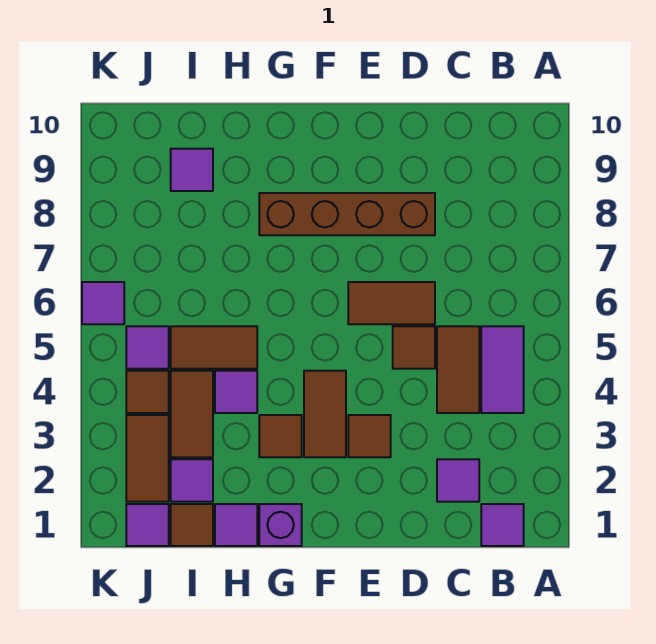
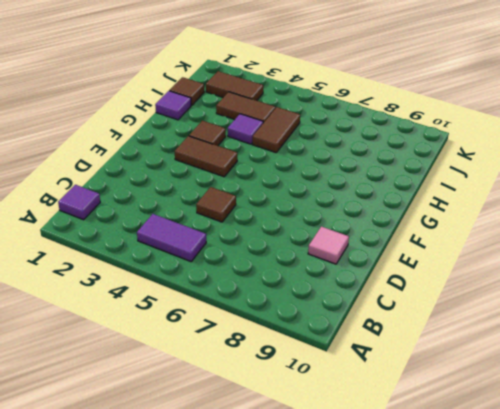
pink tile D9 level 1 -> none
none -> purple tile C2 level 1
none -> brown tile C4:C5 level 1
none -> brown tile D6:E6 level 1

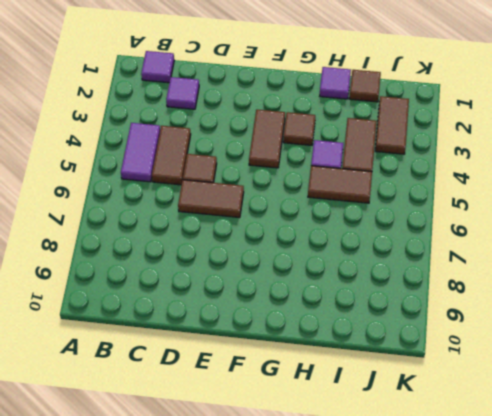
none -> brown brick D8:G8 level 1
none -> brown tile E3 level 1
none -> purple brick G1 level 1

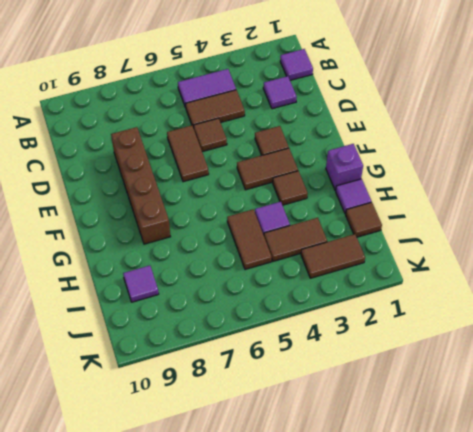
none -> purple tile I2 level 1
none -> purple tile J1 level 1
none -> brown tile J4 level 1

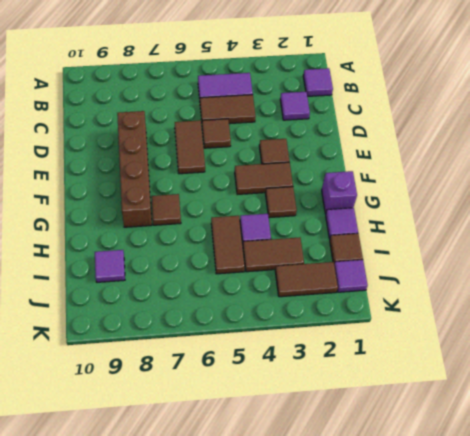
brown tile G7 level 1 -> brown tile J4 level 1
none -> purple tile I2 level 1
none -> purple tile J5 level 1
none -> purple tile K6 level 1

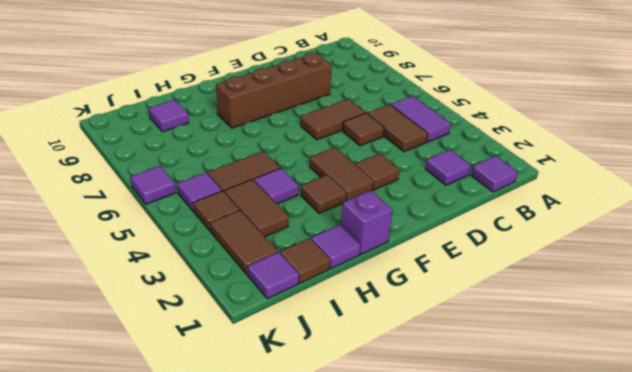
none -> purple tile I2 level 1

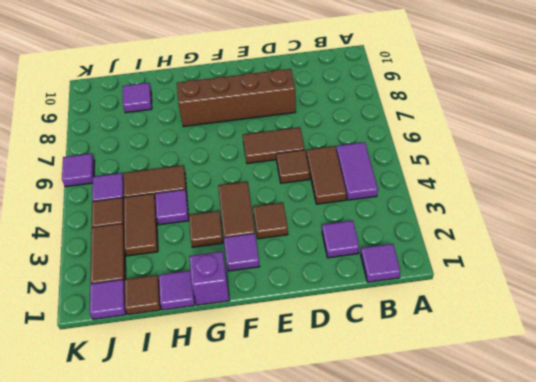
purple tile F2 level 1 -> purple tile I2 level 1

